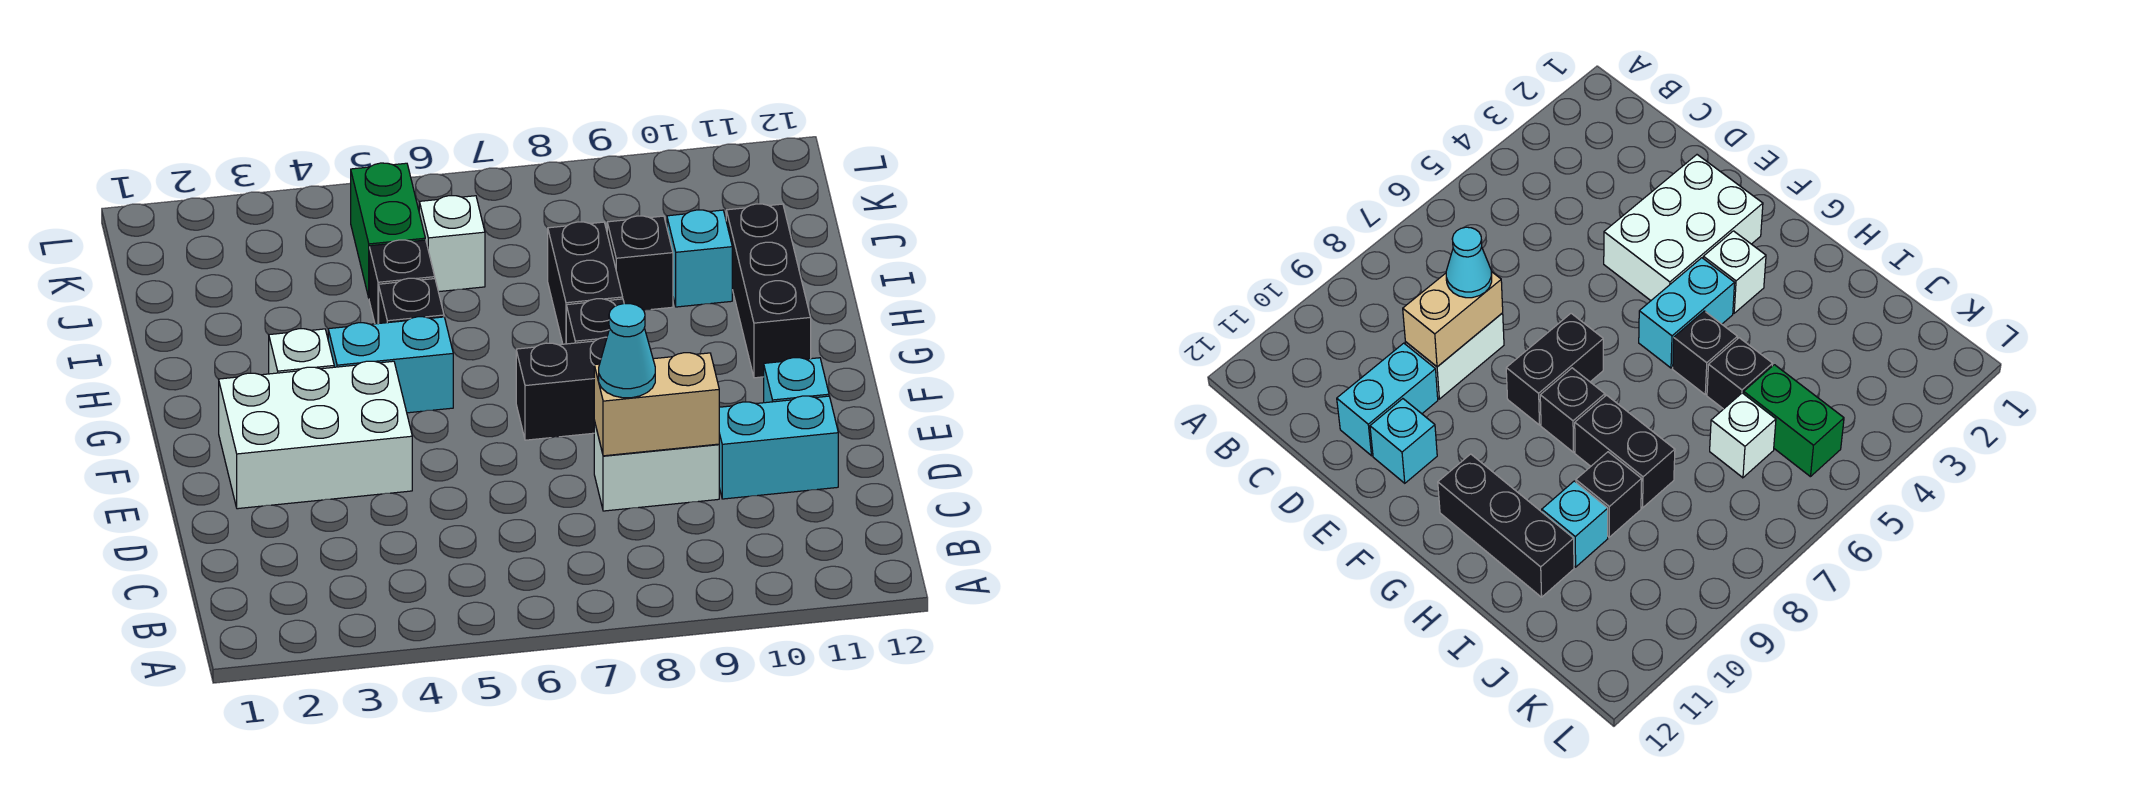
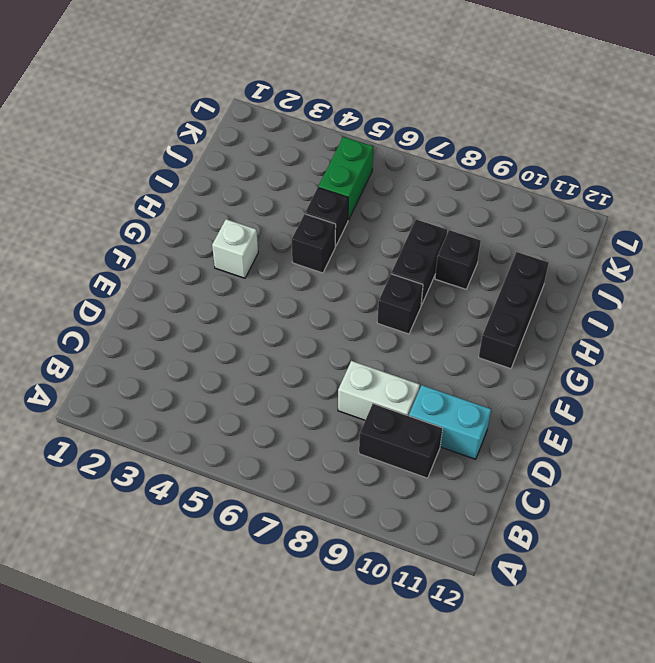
black brick C9:C10 level 1 -> black brick F7:F8 level 1
none -> white brick E2:F4 level 1
none -> cyan brick E11 level 1
none -> cyan brick G4:G5 level 1

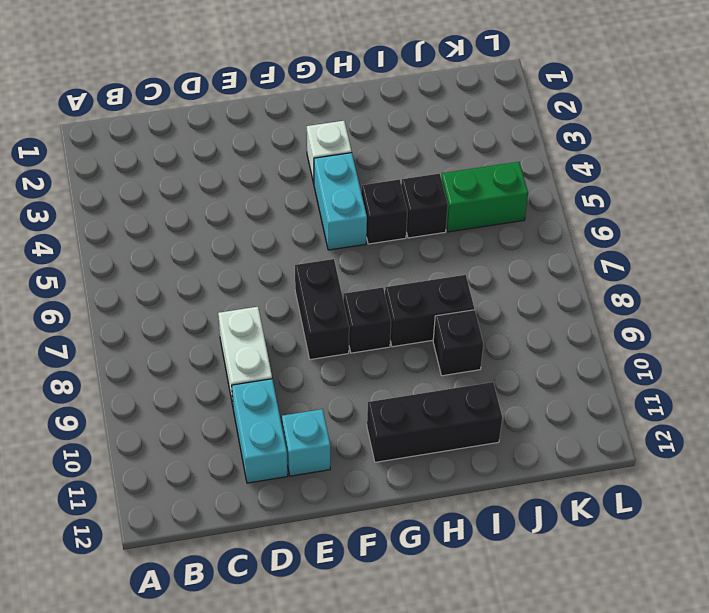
none -> white brick E2:F4 level 1
none -> cyan brick I10 level 1
none -> white brick J6 level 1

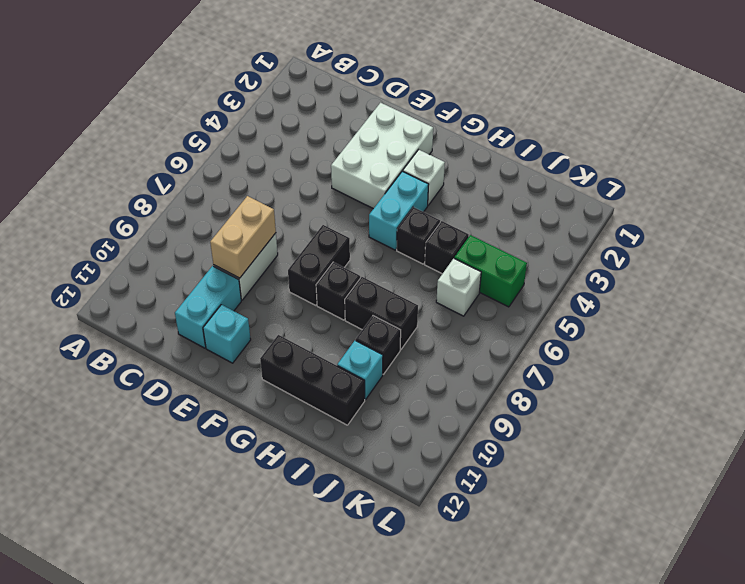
none -> cyan cone D8 level 3

